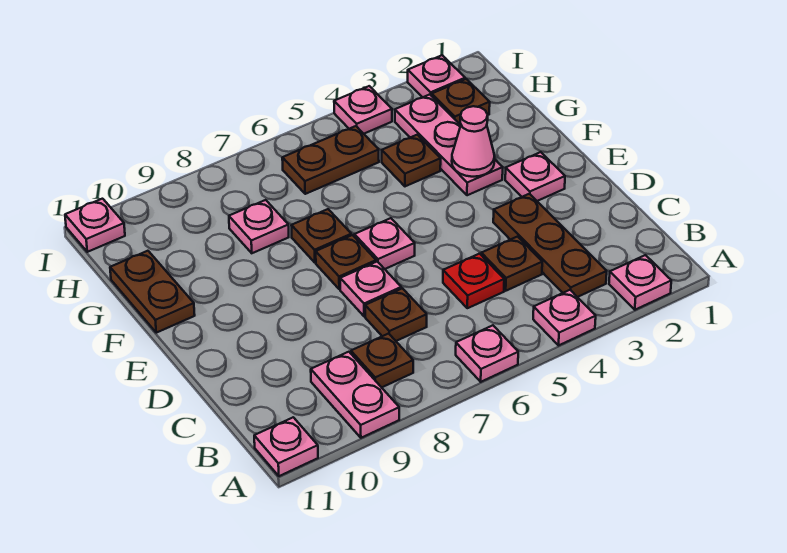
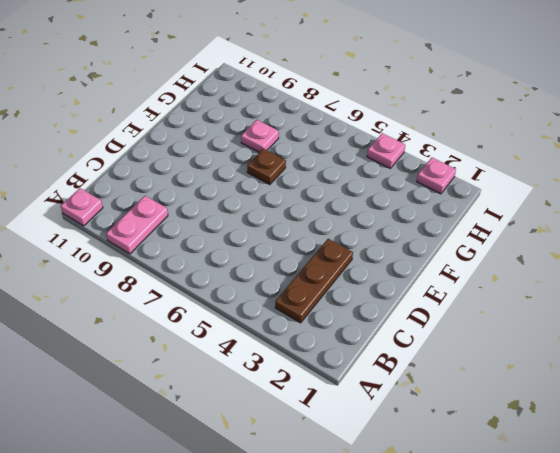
none -> pink plate A2 level 1
none -> pink plate A4 level 1
none -> pink plate A6 level 1

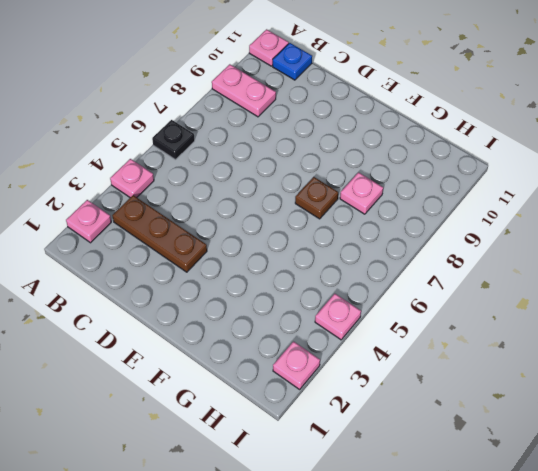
black plate A6 level 1 -> pink plate A6 level 1
blue plate B11 level 1 -> none
none -> brown plate B8 level 1
none -> brown plate C4 level 1
none -> red plate C5 level 1

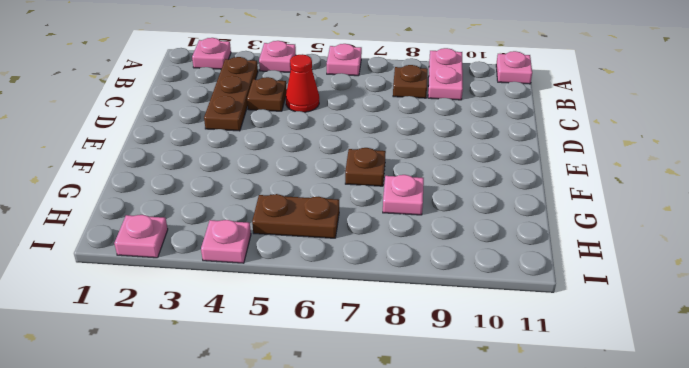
red cone C5 level 1 -> red plate C5 level 1
none -> brown plate C7 level 1
none -> pink plate D7 level 1
none -> pink plate E2 level 1

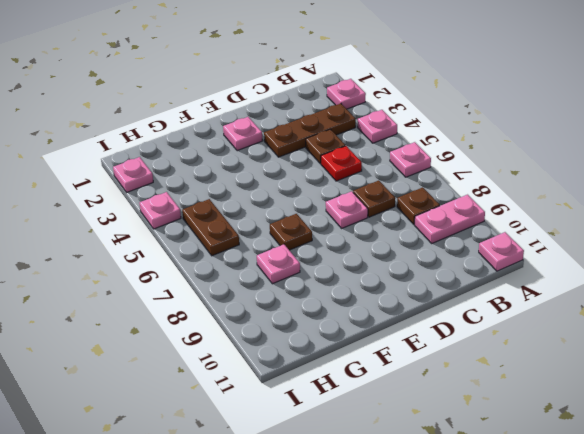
none -> pink plate E6 level 1
none -> brown plate E7 level 1
none -> pink plate F3:H3 level 1

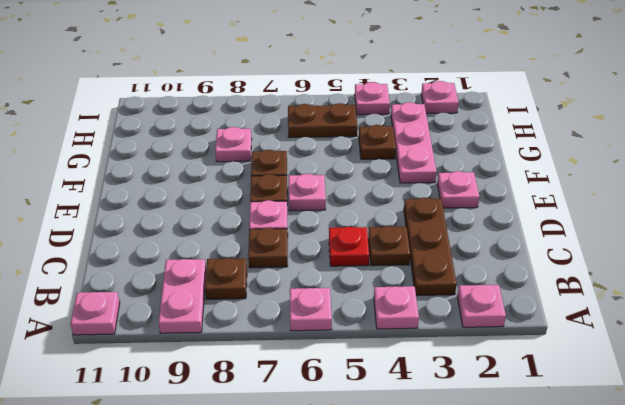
none -> brown plate F11:G11 level 1
none -> brown plate H2 level 1
none -> pink plate I11 level 1

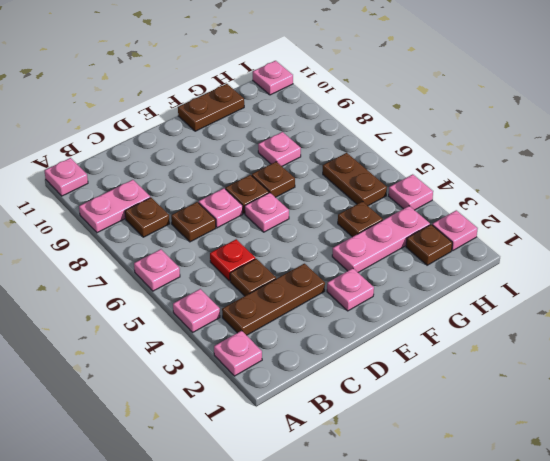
none -> pink cone F3 level 2

